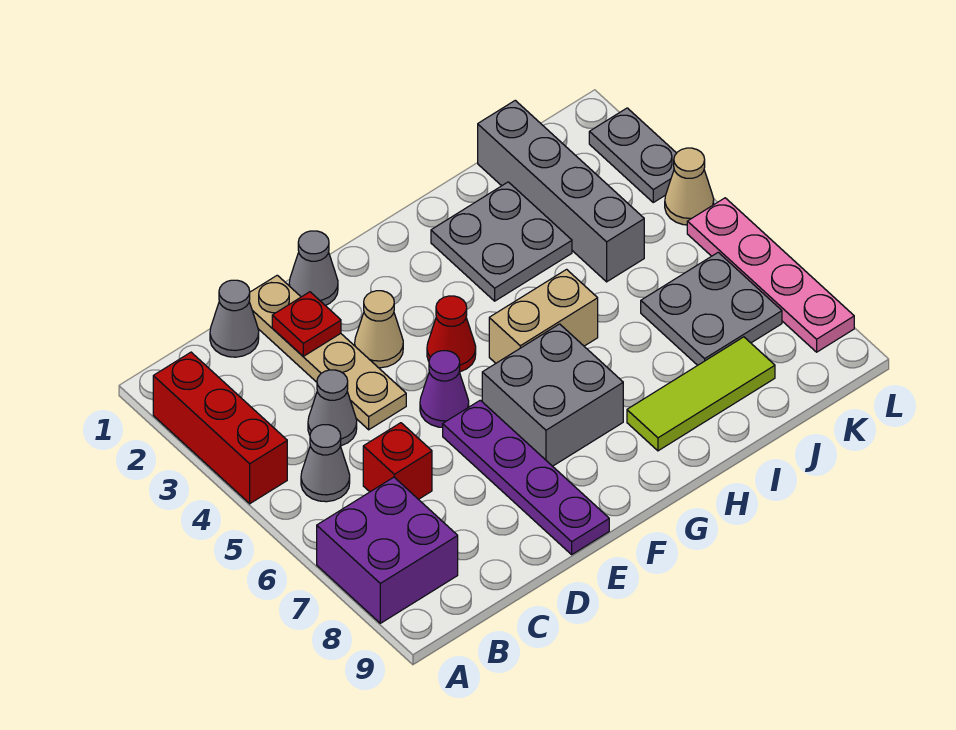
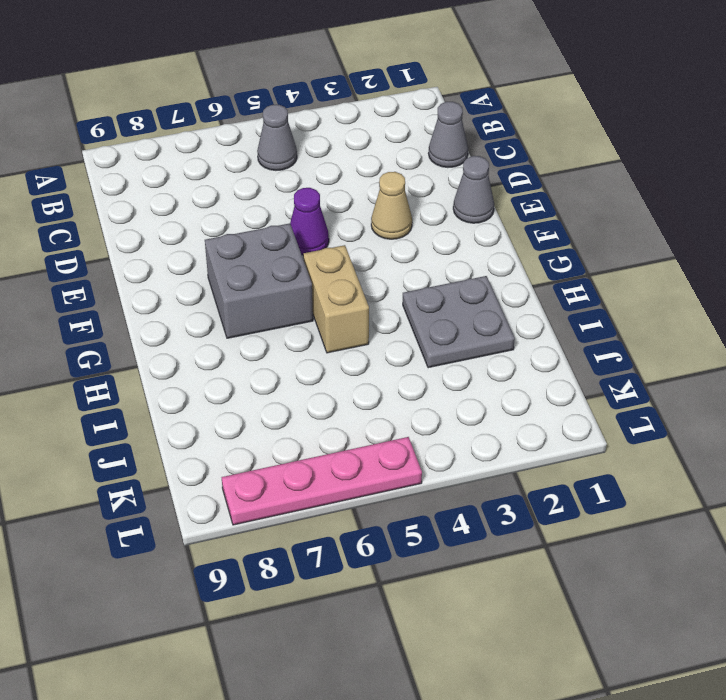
none -> red brick A2:A4 level 1
none -> purple brick A7:B8 level 1
none -> grey cone C4 level 1

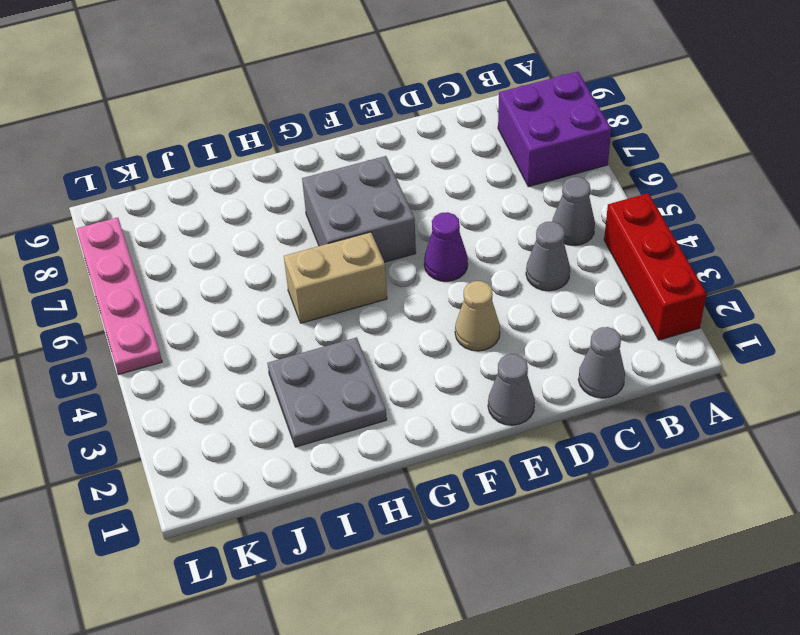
none -> red brick C6 level 1
none -> tan plate D1:D4 level 1
none -> purple plate E6:E9 level 1

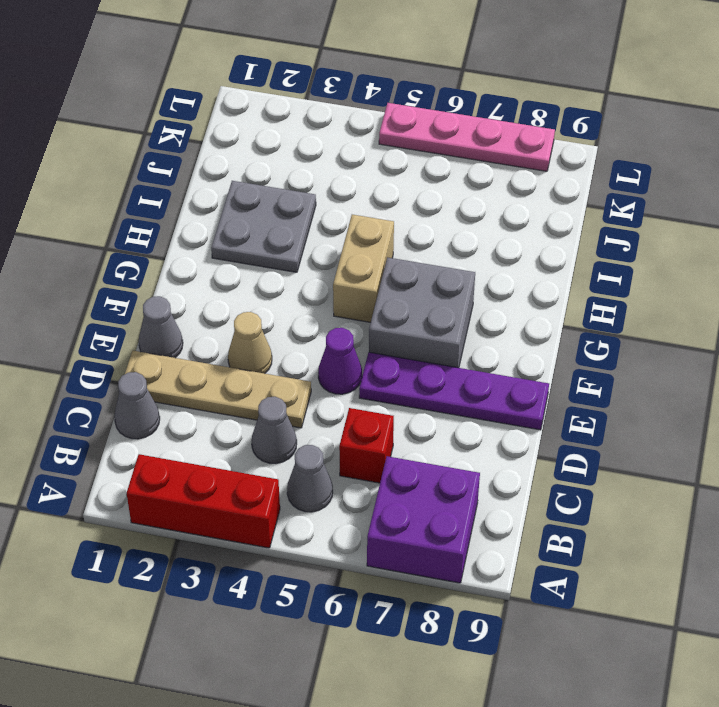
none -> red cone F4 level 1
none -> lime tile H8:J8 level 1
none -> grey brick J1:J4 level 1

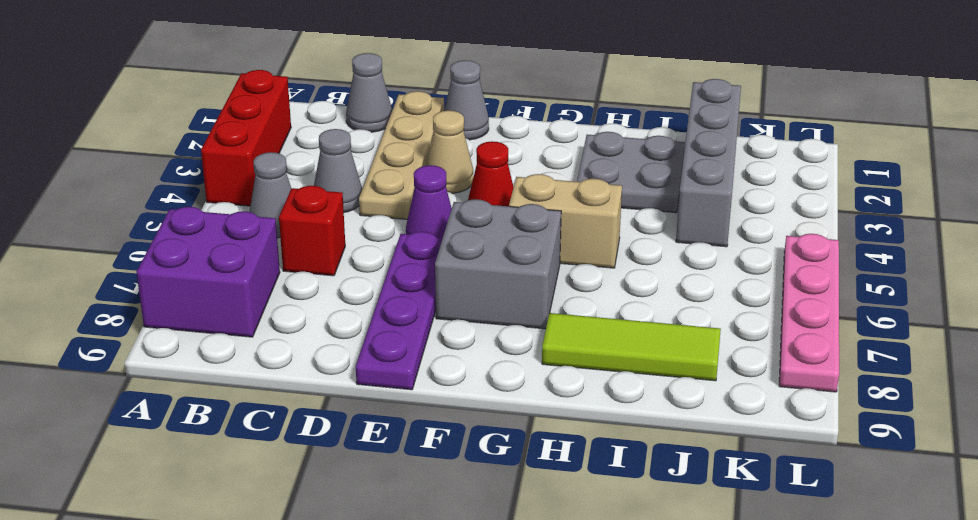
none -> grey plate J6:K7 level 1
none -> grey plate L2:L3 level 1
none -> tan cone L4 level 1

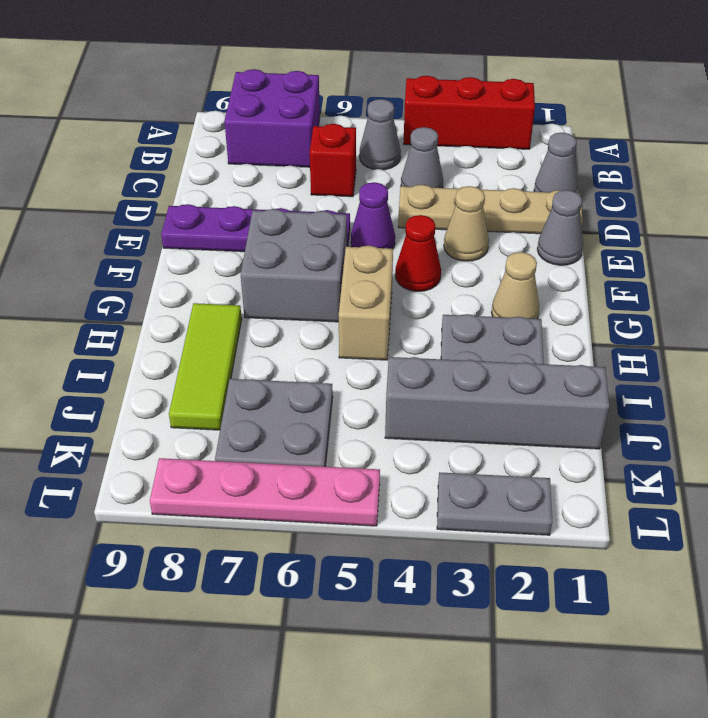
tan cone G2 level 1 -> tan cone L4 level 1
none -> red plate D2 level 2

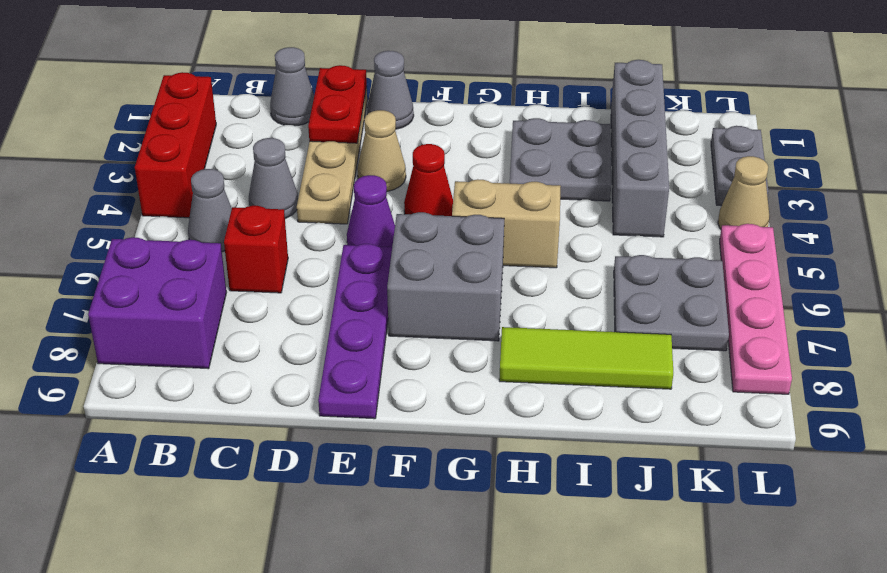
red plate D1:D2 level 2 -> red plate D2 level 2

